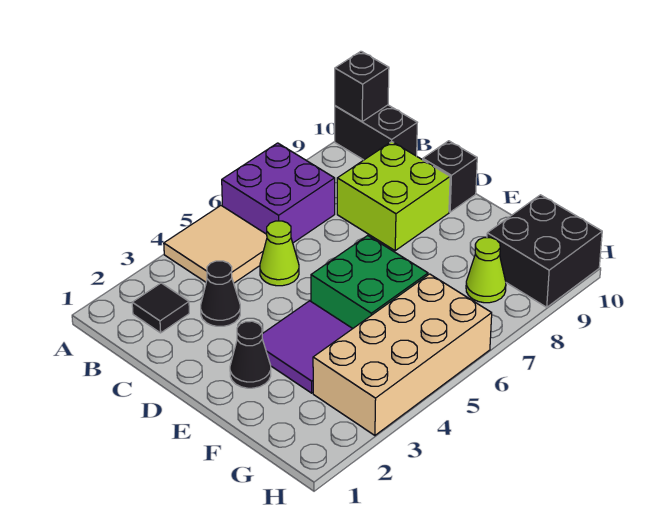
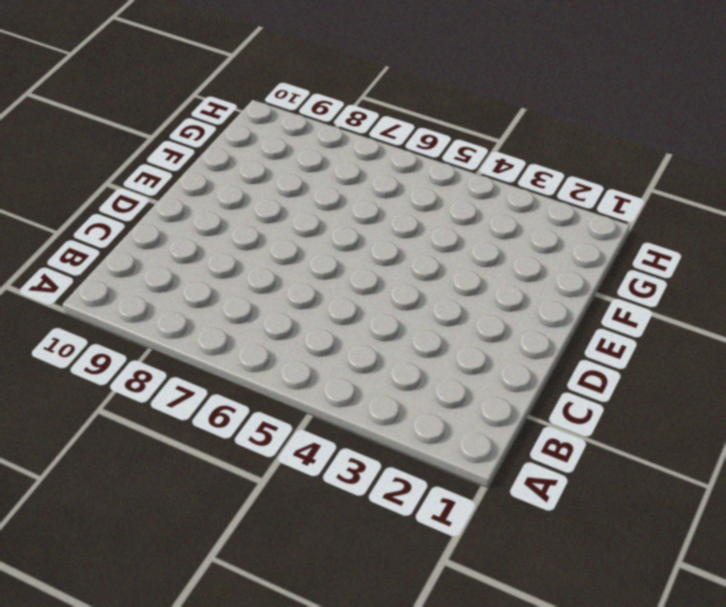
none -> tan tile A4:B5 level 1
none -> purple brick A6:B7 level 1
none -> black brick A10:B10 level 1

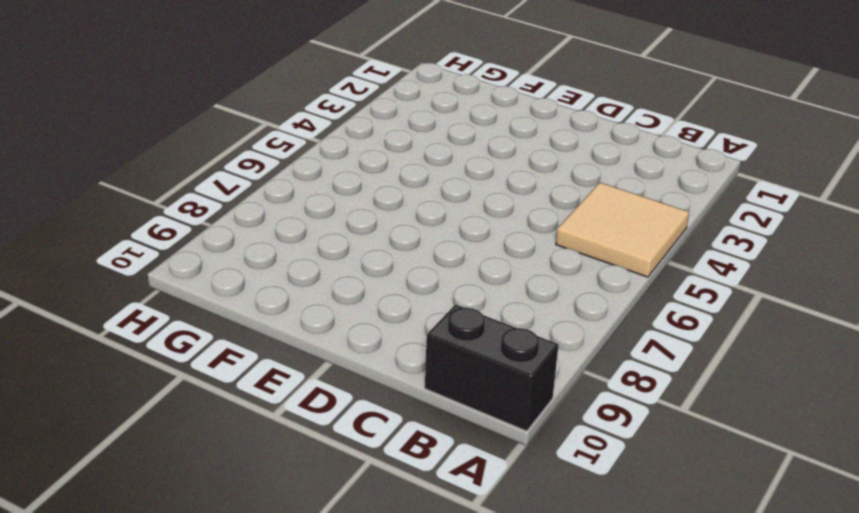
none -> purple brick A6:B7 level 1
none -> black tile B2 level 1
none -> black cone C3 level 1

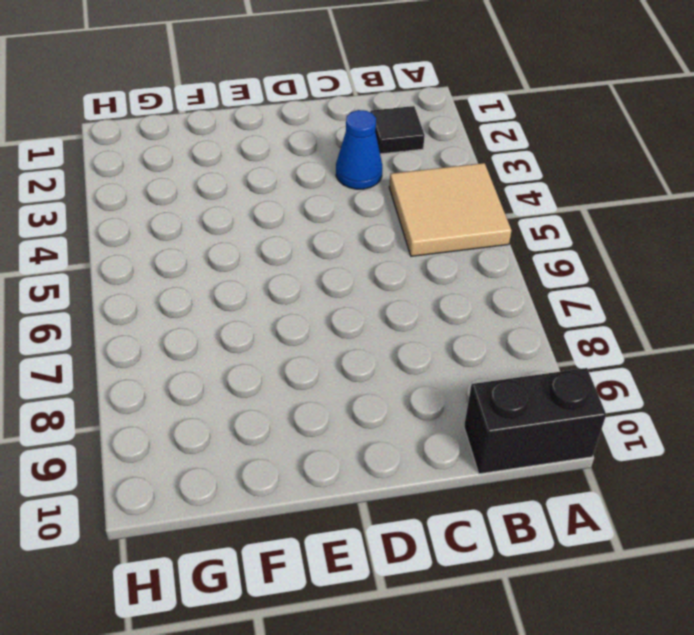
blue cone C3 level 1 -> black cone C3 level 1
none -> purple brick A6:B7 level 1
none -> lime cone C5 level 1
none -> lime brick C8:D9 level 1

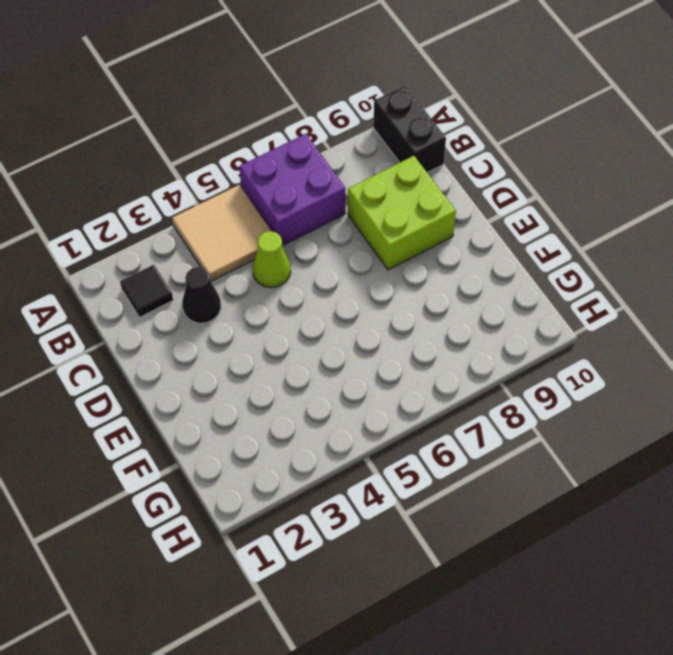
none -> black brick D10 level 1
none -> black cone E2 level 1
none -> purple tile E3:F4 level 1

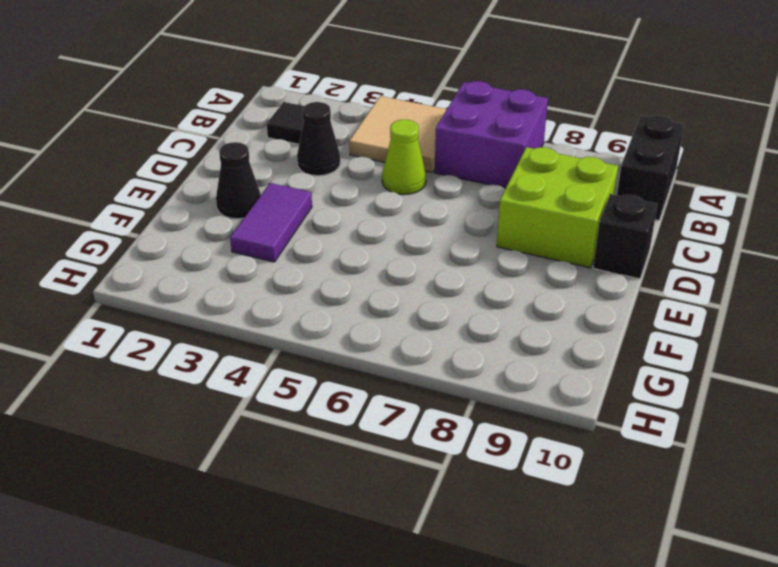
purple tile E3:F3 level 1 -> purple tile E3:F4 level 1
none -> green brick E5:F6 level 1
none -> tan brick G3:H6 level 1
none -> lime cone G8 level 1

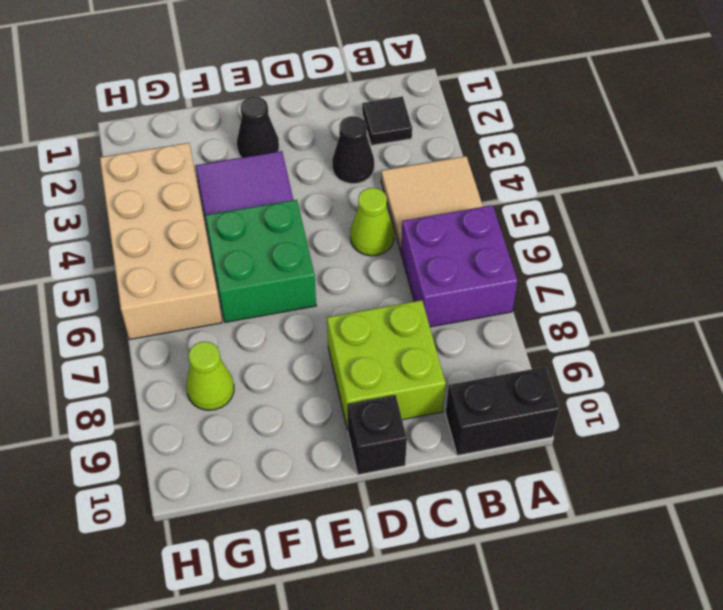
none -> black brick G9:H10 level 1
none -> black brick A10 level 2

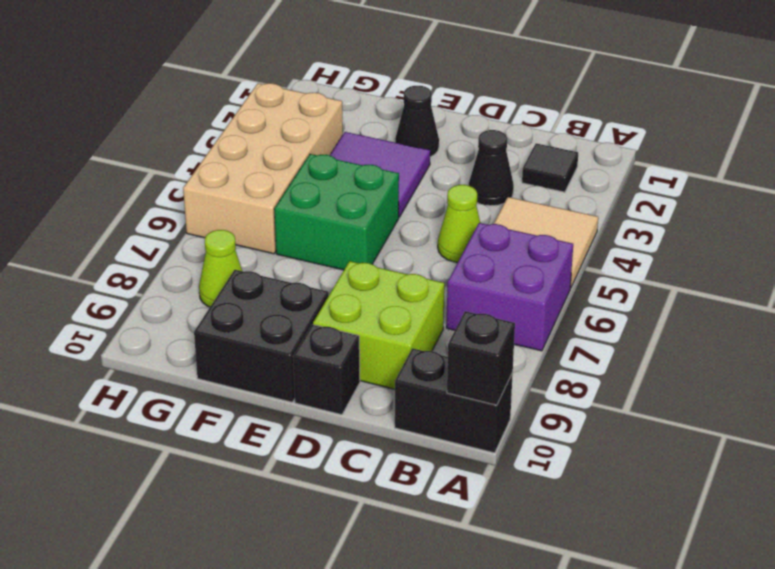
black brick E9:F10 level 1 -> black brick G9:H10 level 1

